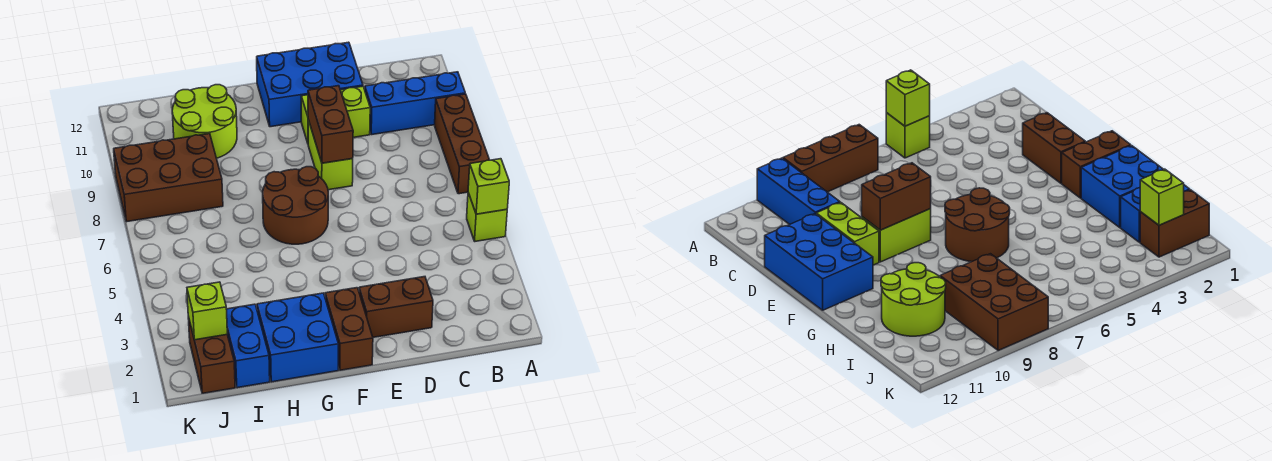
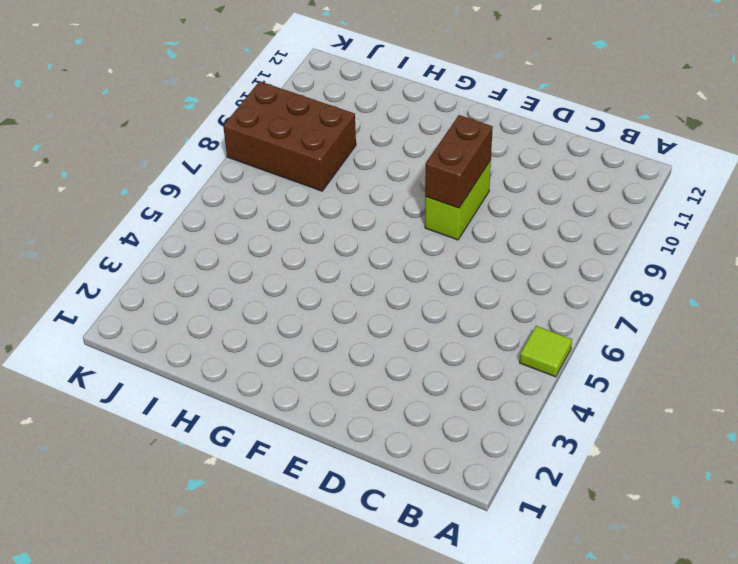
lime tile A5 level 1 -> lime brick A5 level 1
none -> brown brick A7:A9 level 1
none -> blue brick A10:C10 level 1
none -> brown brick D2:E2 level 1

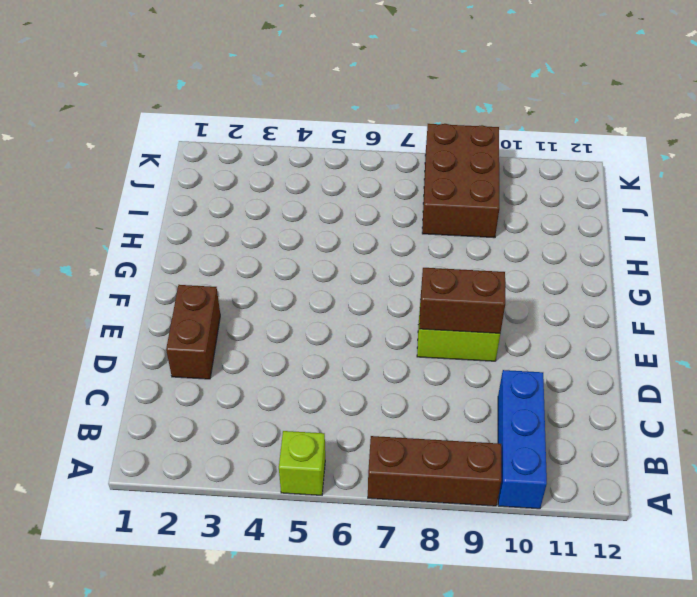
none -> lime brick D10:E10 level 1
none -> blue brick D11:F12 level 1
none -> brown brick F1:F2 level 1

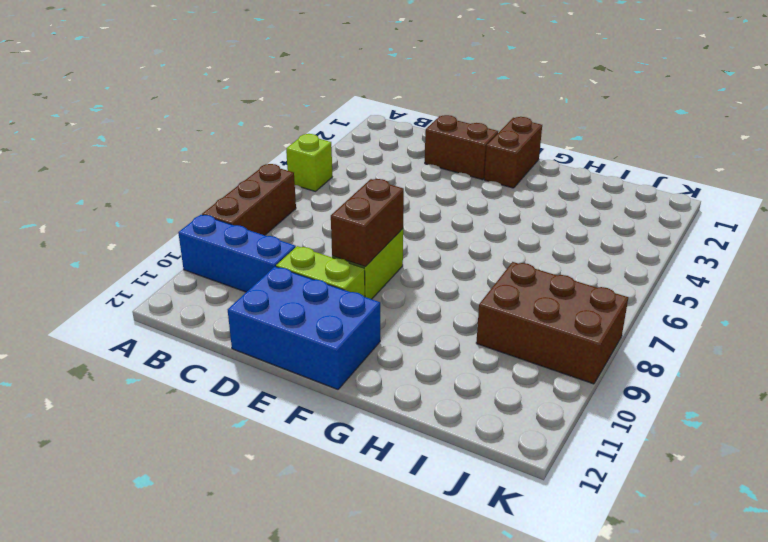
none -> brown round brick F6:G7 level 1
none -> blue brick G1:H2 level 1
none -> lime round brick H10:I11 level 1

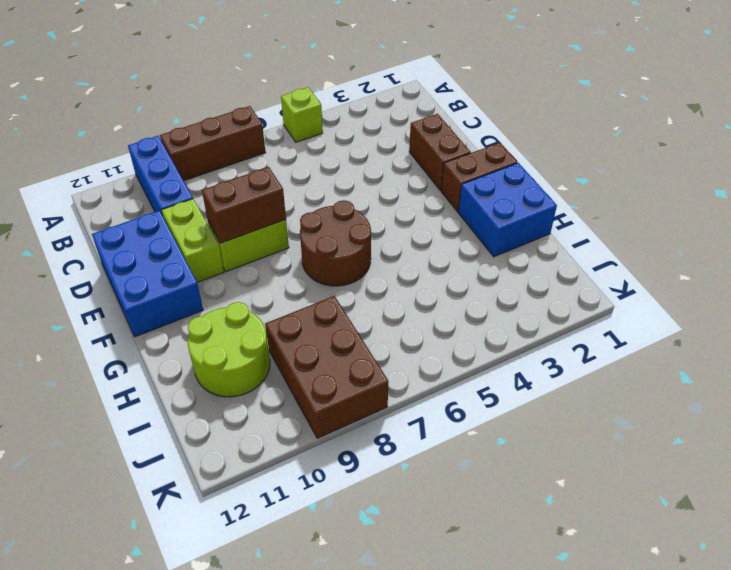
none -> blue brick I1:I2 level 1
none -> brown brick J1:J2 level 1
none -> lime brick A5 level 2

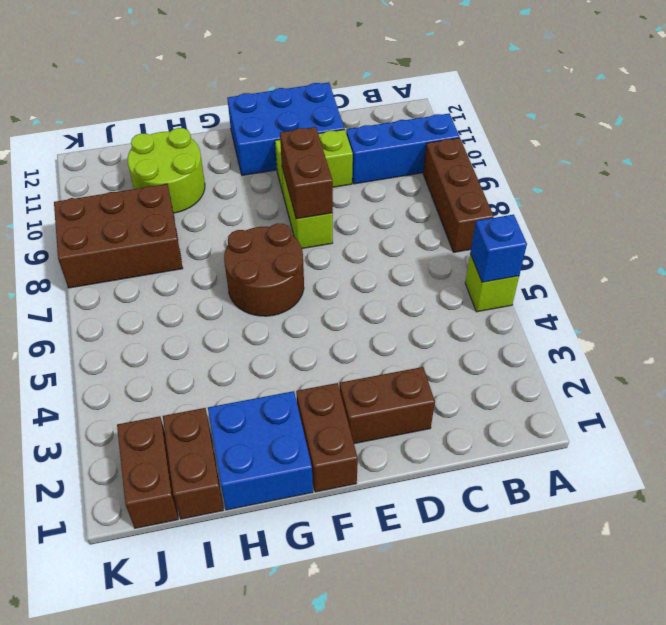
blue brick A5 level 2 -> lime brick A5 level 2
brown brick I1:I2 level 1 -> blue brick I1:I2 level 1
none -> lime brick J2 level 2

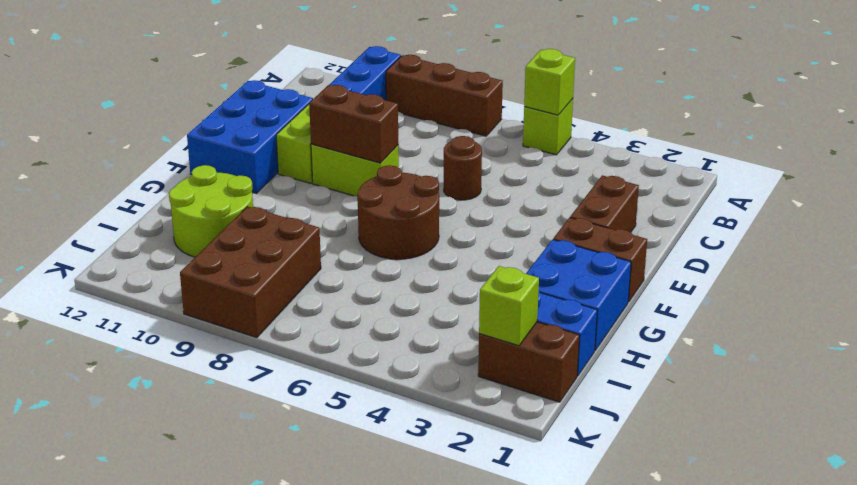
brown round brick D6 level 1 -> none

